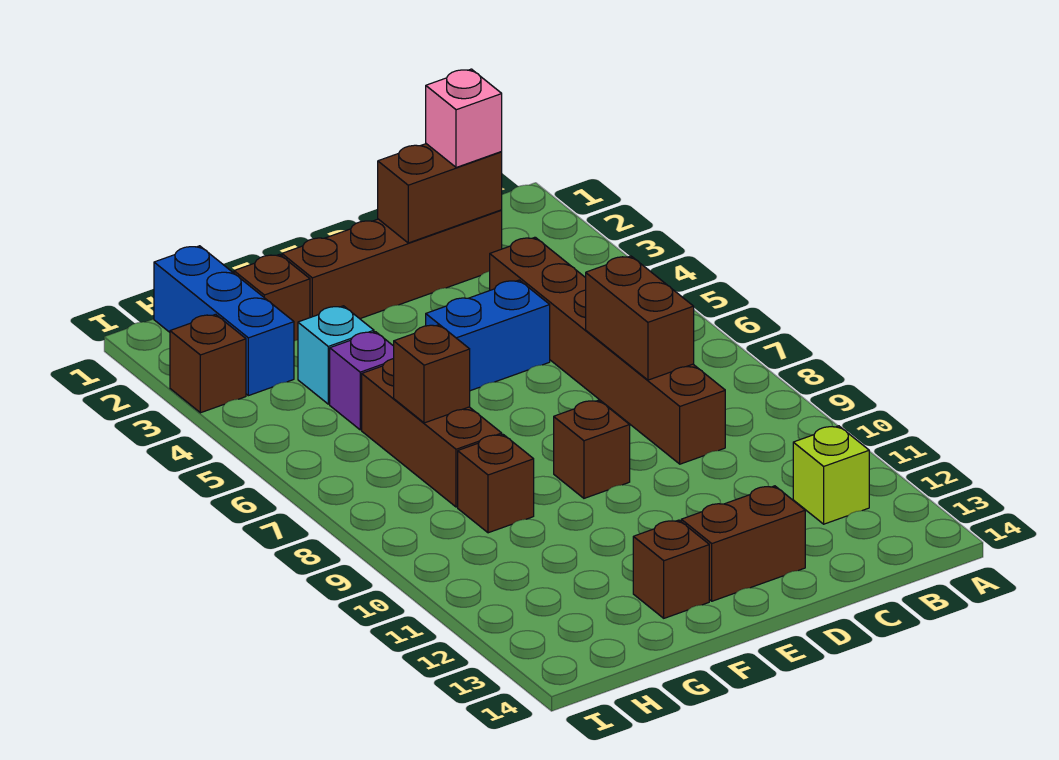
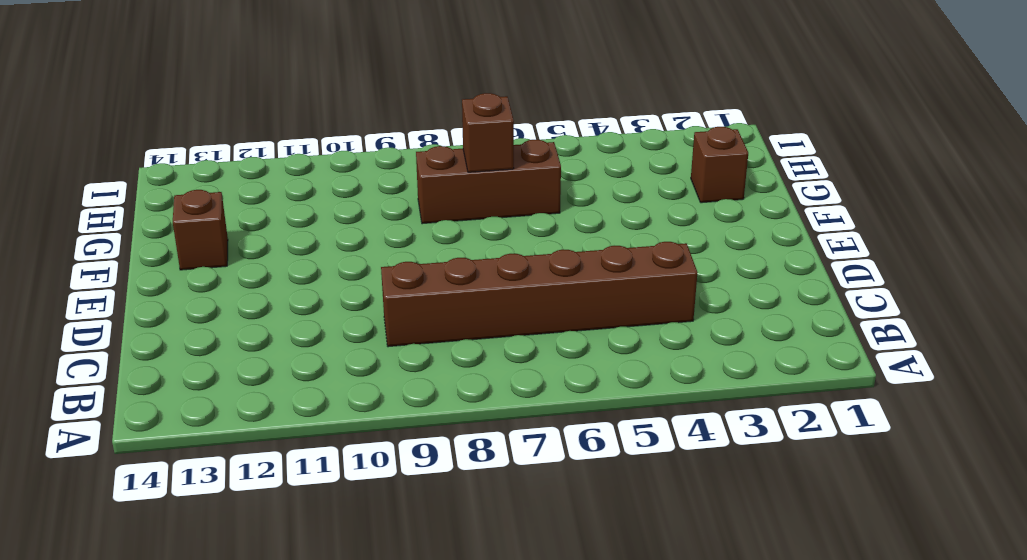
none -> lime brick B12 level 1
none -> brown brick C2:F2 level 1
none -> blue brick D5:E5 level 1

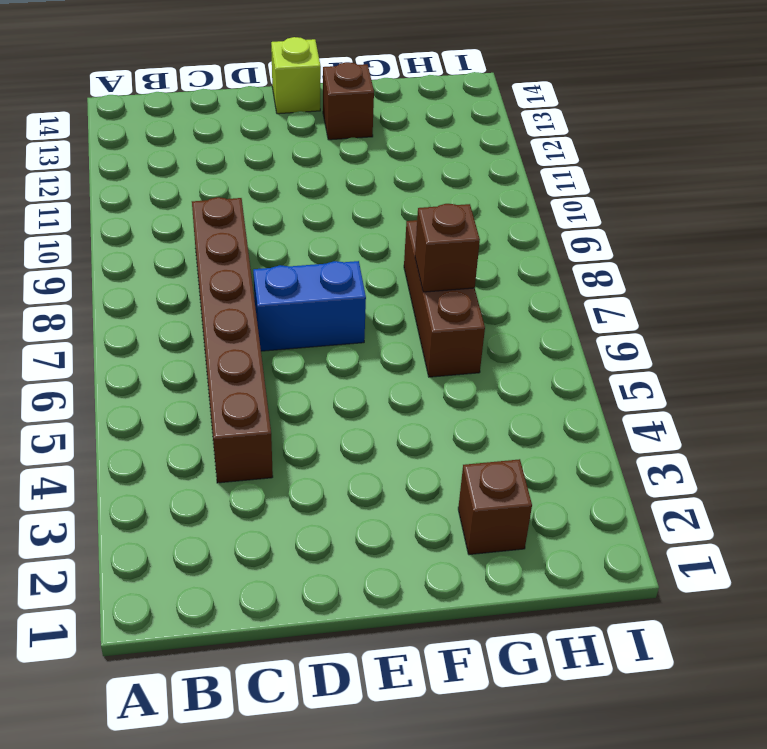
blue brick D7:E7 level 1 -> blue brick D5:E5 level 1
lime brick E14 level 1 -> lime brick B12 level 1
none -> brown brick C2:F2 level 1
none -> brown brick D13:E13 level 1
none -> brown brick E9 level 1

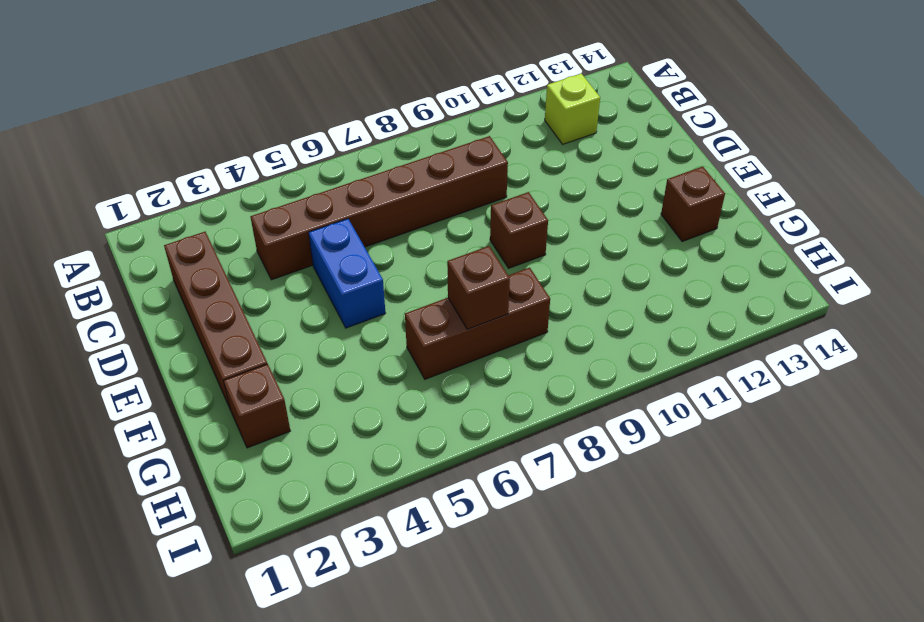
none -> brown brick D13:E13 level 1
none -> cyan brick G4 level 1
none -> purple brick G5 level 1

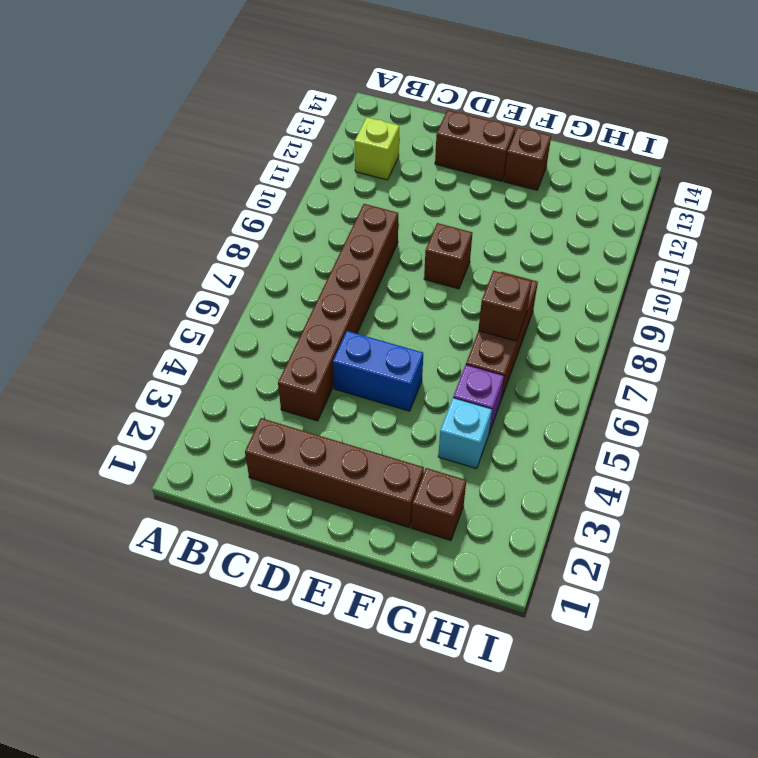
none -> brown brick G9 level 1
none -> blue brick H1:H3 level 1
none -> brown brick I3 level 1

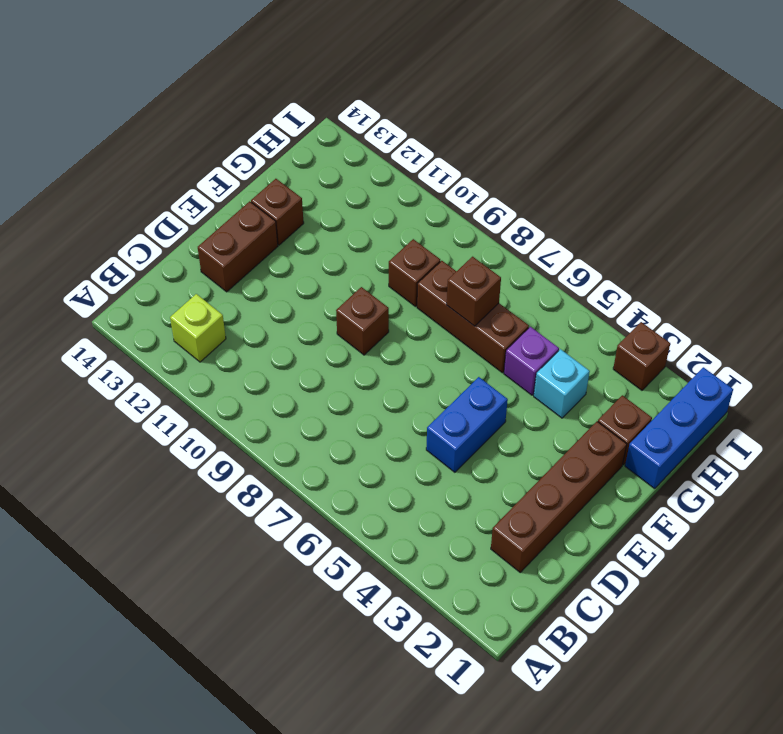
blue brick G1:I1 level 1 -> blue brick H1:H3 level 1
none -> brown brick C4:C9 level 1
none -> brown brick C2:D2 level 2
none -> brown brick C7:C8 level 2

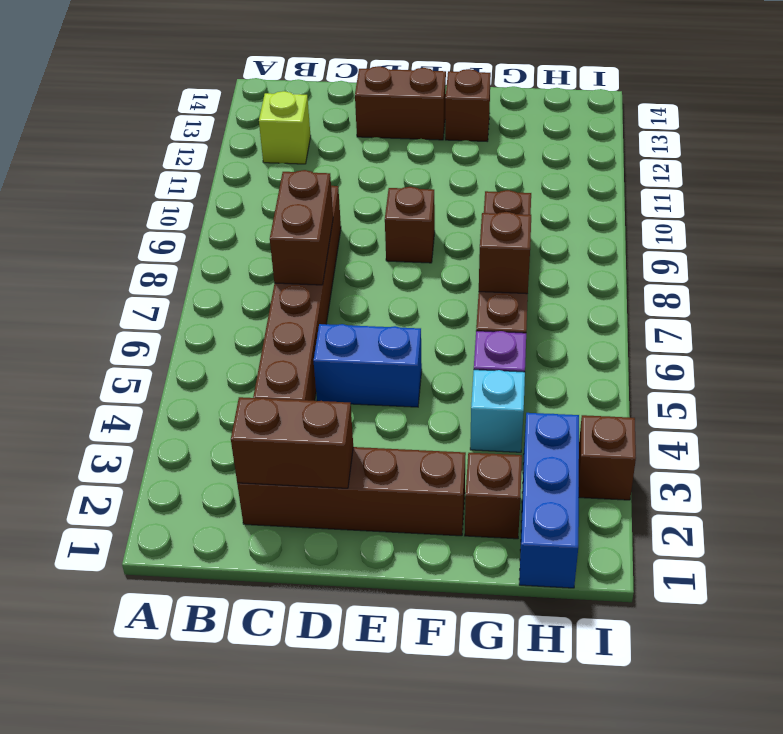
none -> pink brick C2 level 3

